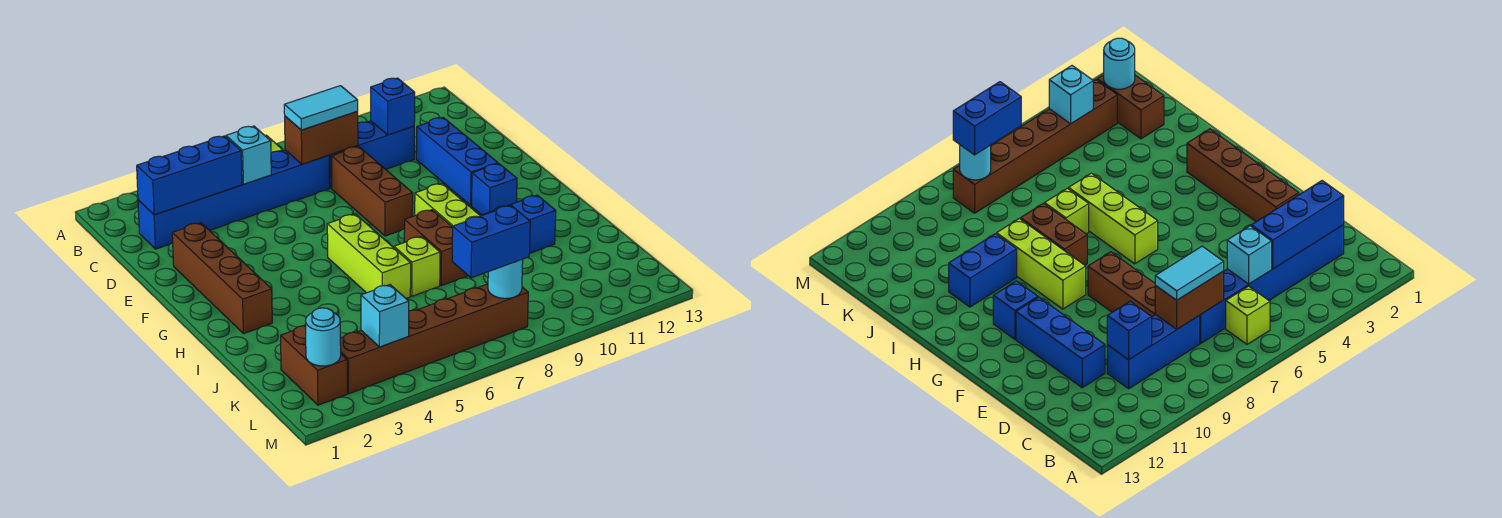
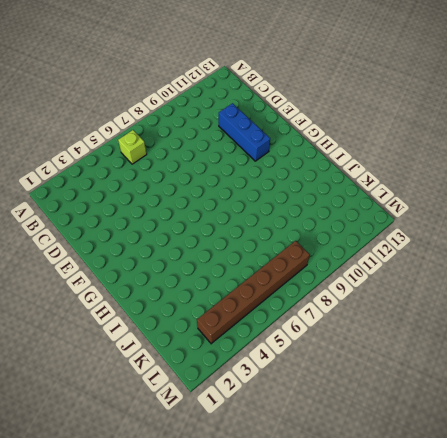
none -> blue brick C2:C7 level 1
none -> blue brick C8:C10 level 1
none -> brown brick D8:F8 level 1

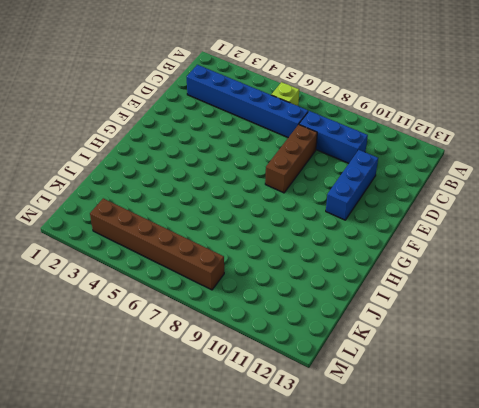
none -> brown brick E2:H2 level 1
none -> lime brick G6:I6 level 1
none -> lime brick G9:I9 level 1

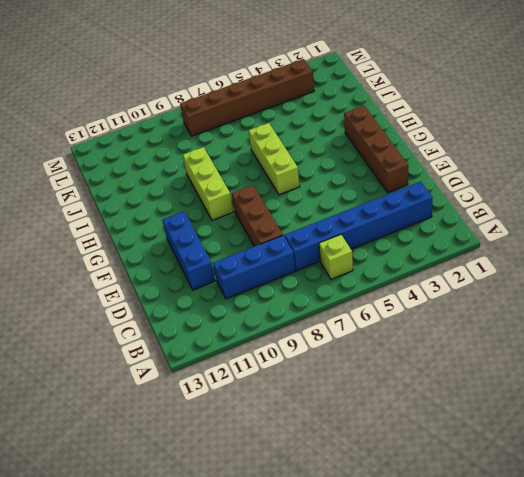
none -> blue brick G11 level 1
none -> brown brick H8:I8 level 1
none -> lime brick I7 level 1

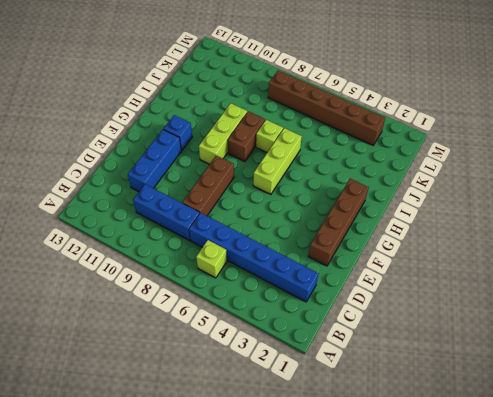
none -> blue brick I10:I11 level 1
none -> brown brick K2:L2 level 1
none -> blue brick C2:C4 level 2

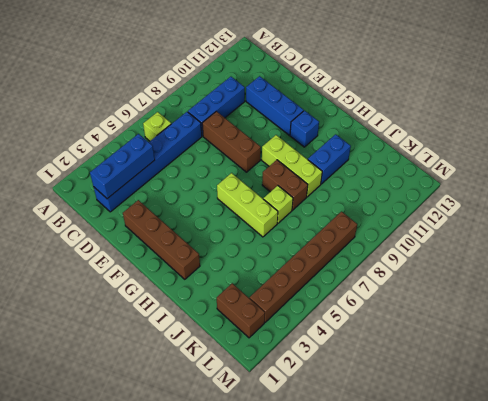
none -> cyan brick C5 level 2
none -> brown brick C7:C8 level 2
none -> blue brick C10 level 2

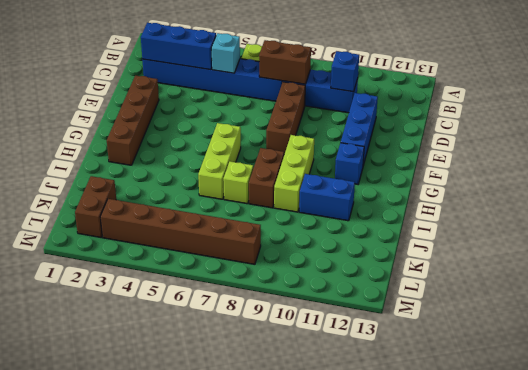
none -> cyan round brick L2 level 2
none -> cyan brick L4 level 2
none -> cyan round brick L8 level 2

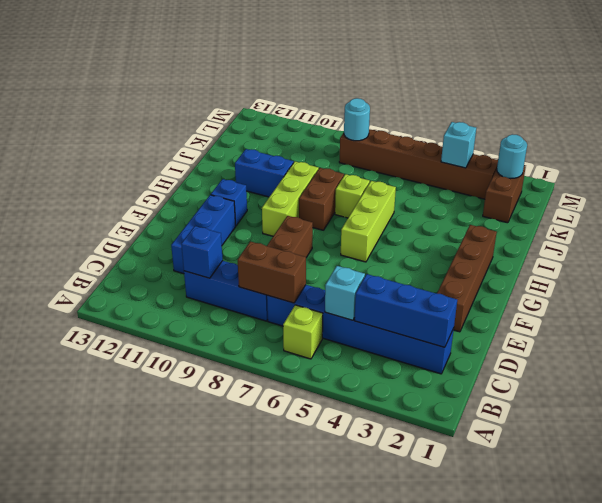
none -> cyan tile C7:C8 level 3
none -> blue brick L7:L8 level 3

